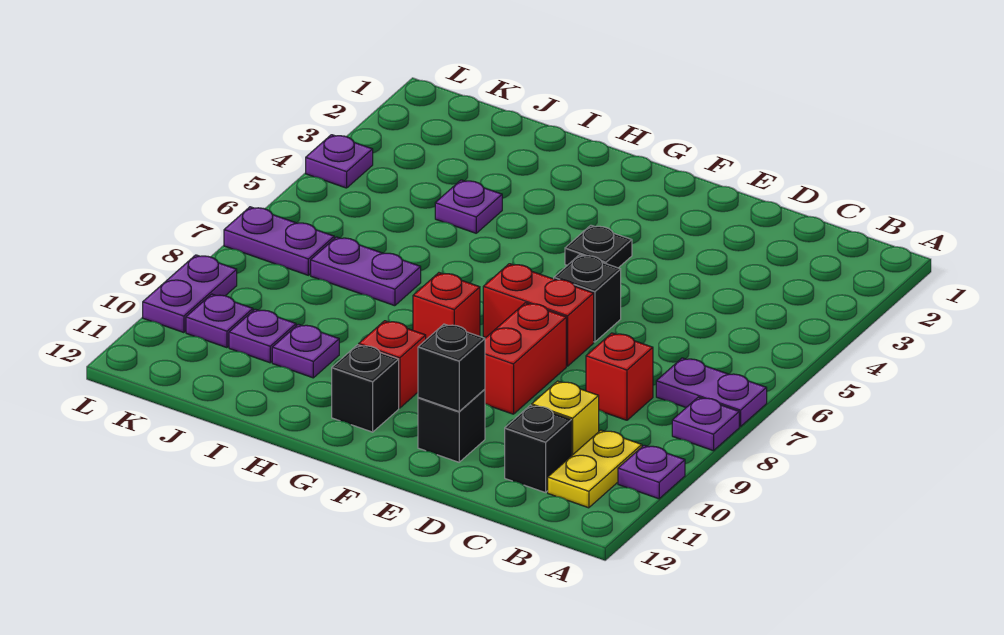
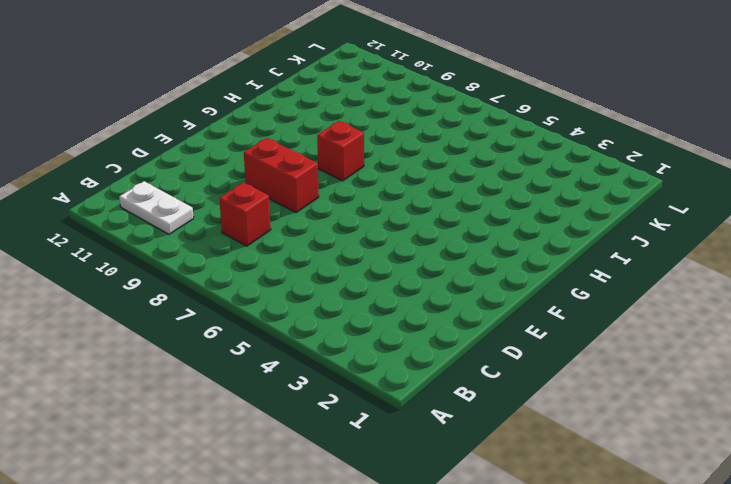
white plate B10:B11 level 1 -> yellow plate B10:B11 level 1
none -> purple plate A7:B7 level 1
none -> purple plate A8 level 1
none -> purple plate A10 level 1

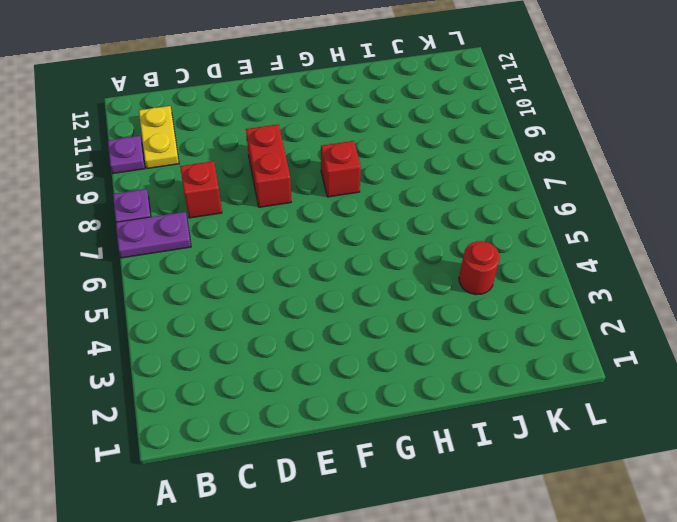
red round brick J4 level 1 -> none
none -> yellow brick C10 level 1
none -> black brick C11 level 1
none -> black brick E6 level 1

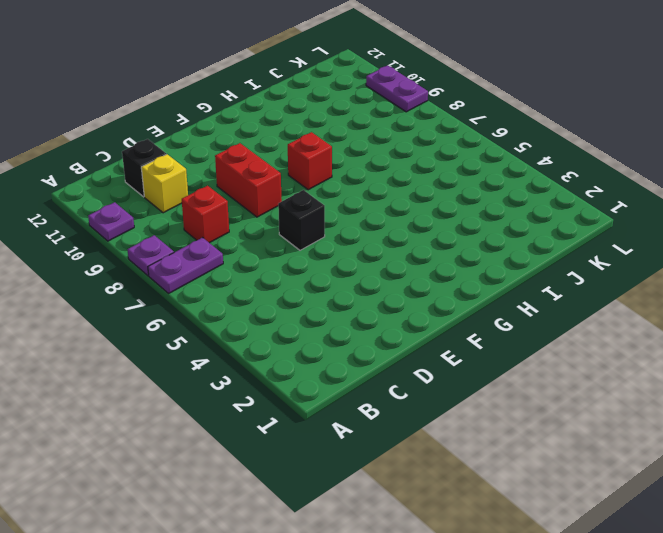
none -> yellow plate B10:B11 level 1
none -> red brick E7:F7 level 1
none -> black brick E11 level 1

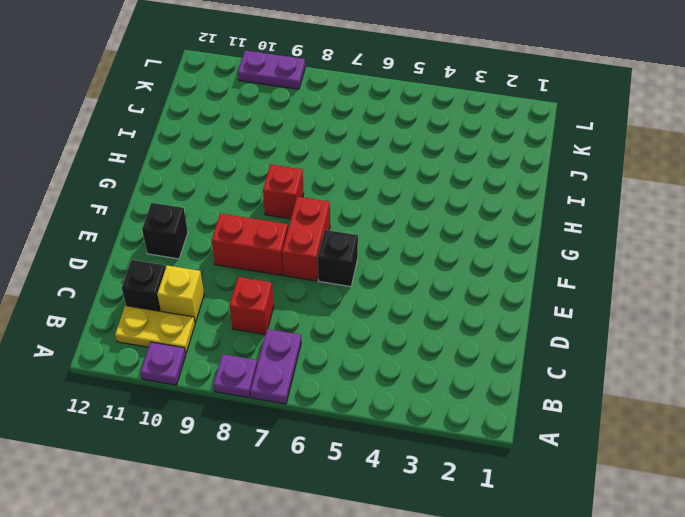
none -> black plate F4 level 1
none -> red brick G10 level 1
none -> black brick G11 level 1

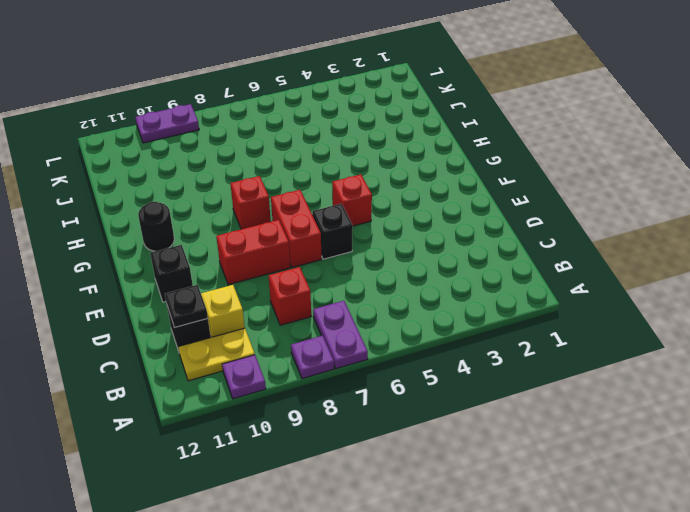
black plate C11 level 2 -> black plate F4 level 1
red brick F5 level 1 -> red brick G10 level 1
black round brick G11 level 1 -> black brick G11 level 1
none -> purple plate I4 level 1
none -> purple plate I7:J7 level 1
none -> purple plate I10 level 1

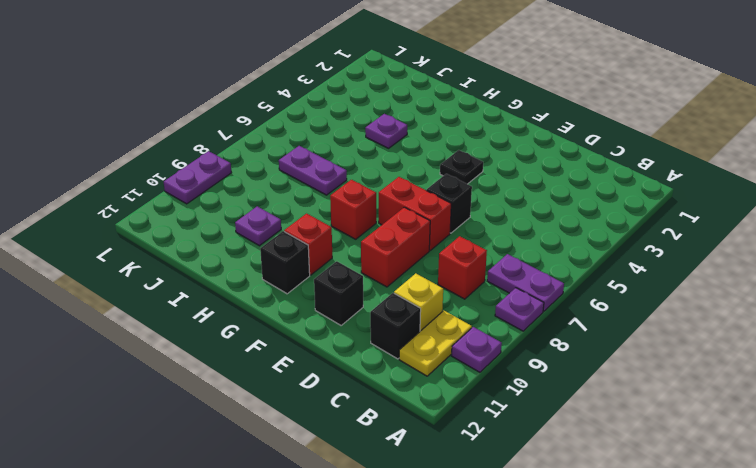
none -> purple plate J10 level 1
none -> purple plate K7:L7 level 1
none -> purple plate K10 level 1

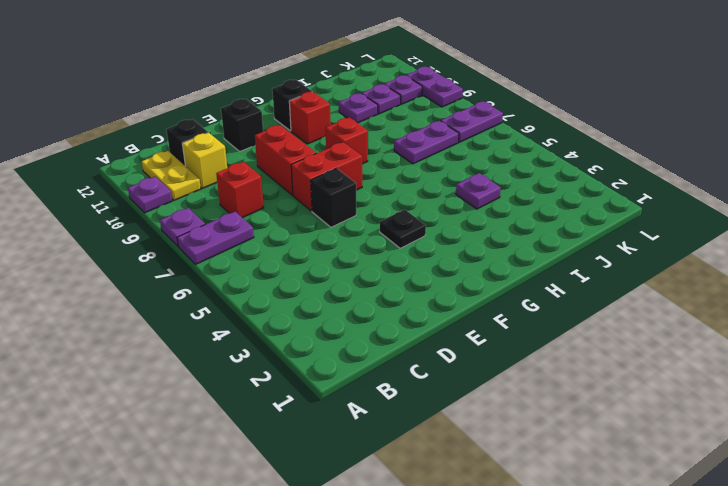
none -> purple plate L4 level 1
none -> black brick E11 level 2

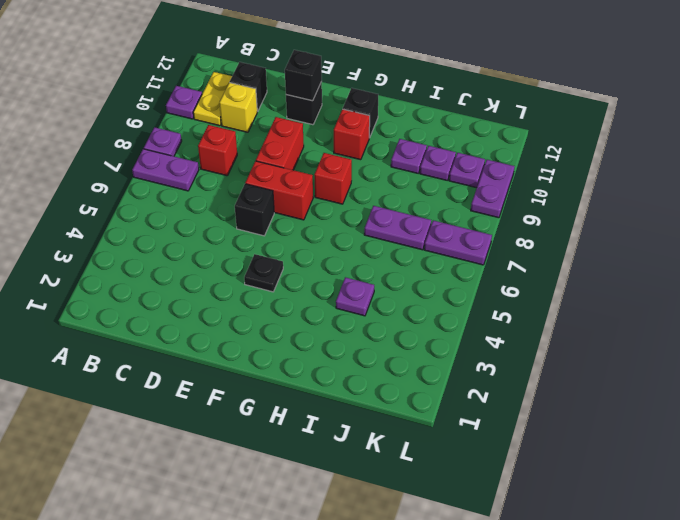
none -> purple plate L4 level 1

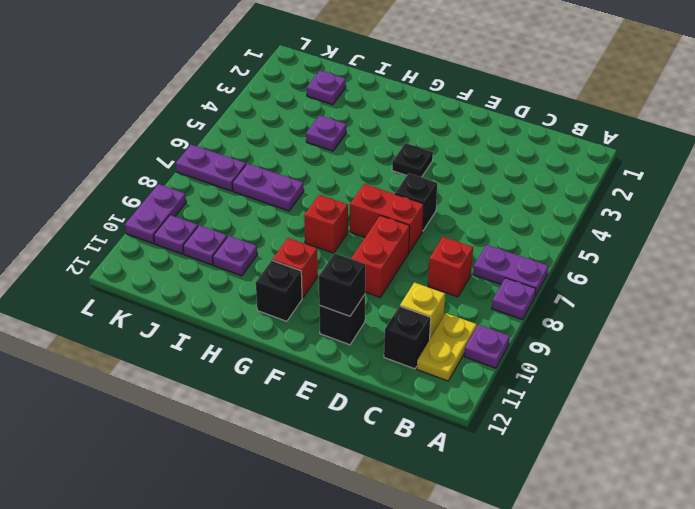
purple plate J2 level 1 -> purple plate L4 level 1

